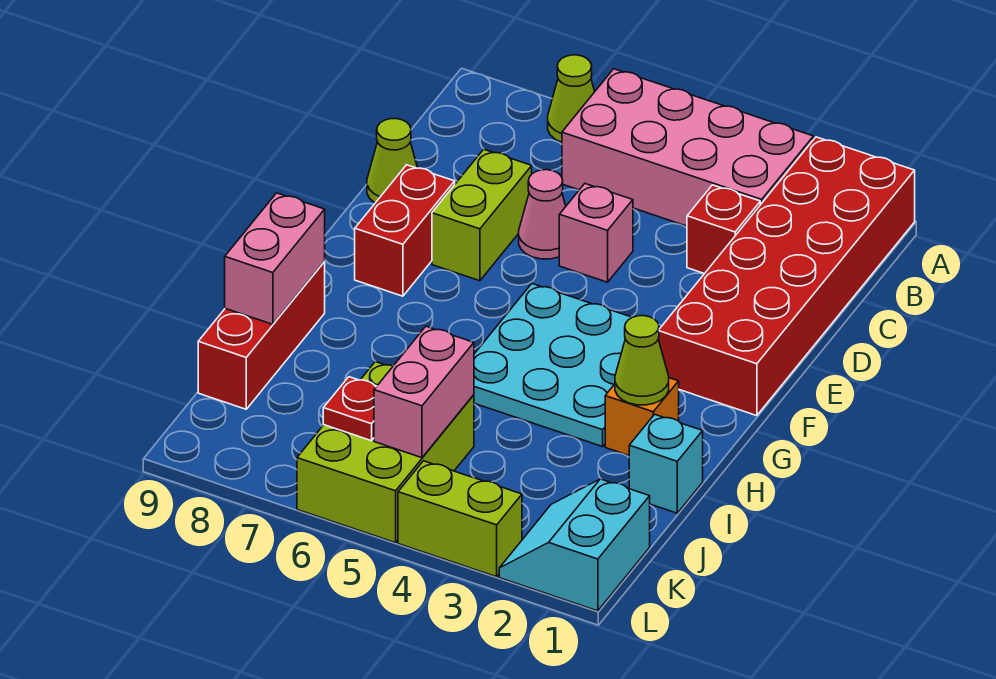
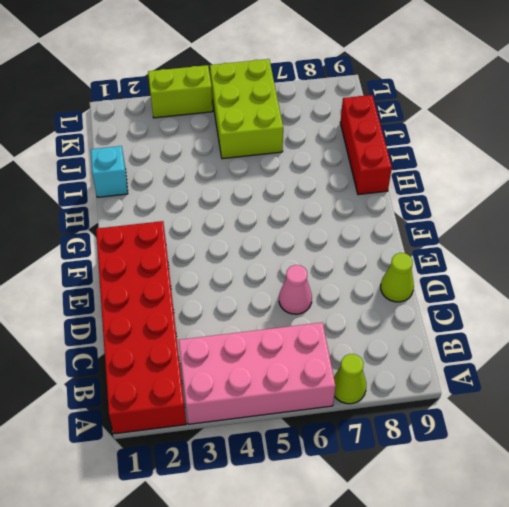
none -> red brick C3 level 1
none -> pink brick D5 level 1
none -> lime brick D7:E7 level 1

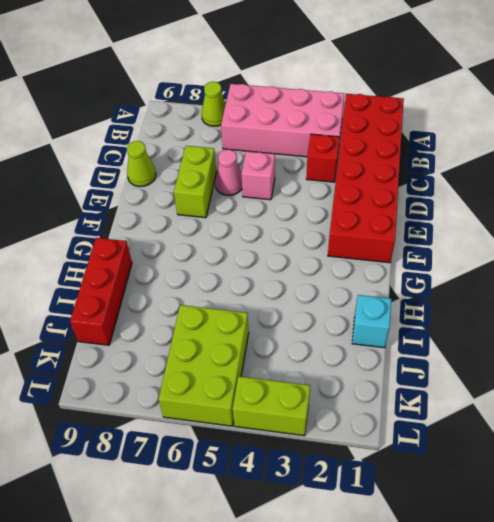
none -> red brick E8:F8 level 1
none -> cyan plate F3:H5 level 1
none -> orange brick H2 level 1

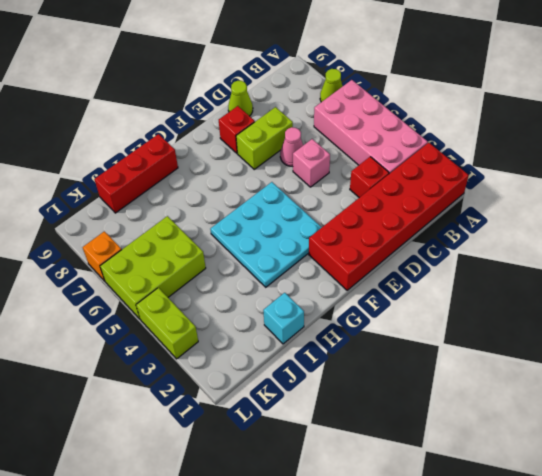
red brick E8 level 1 -> red brick E8:F8 level 1
orange brick L7 level 1 -> orange brick H2 level 1
none -> cyan slope K1:L2 level 1 top 1
none -> lime cone H2 level 2
none -> pink brick H9:I9 level 2

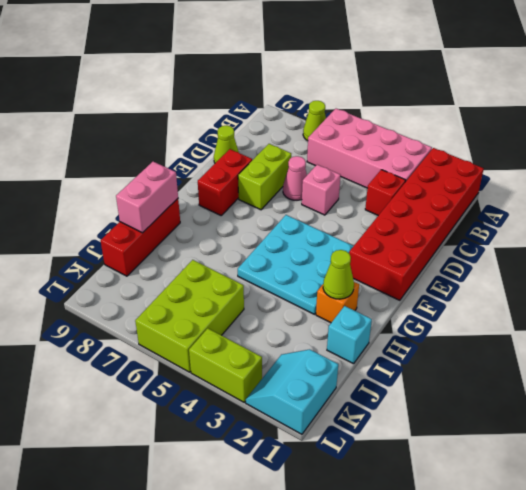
none -> pink brick J5:K5 level 2
none -> red plate K6 level 2

